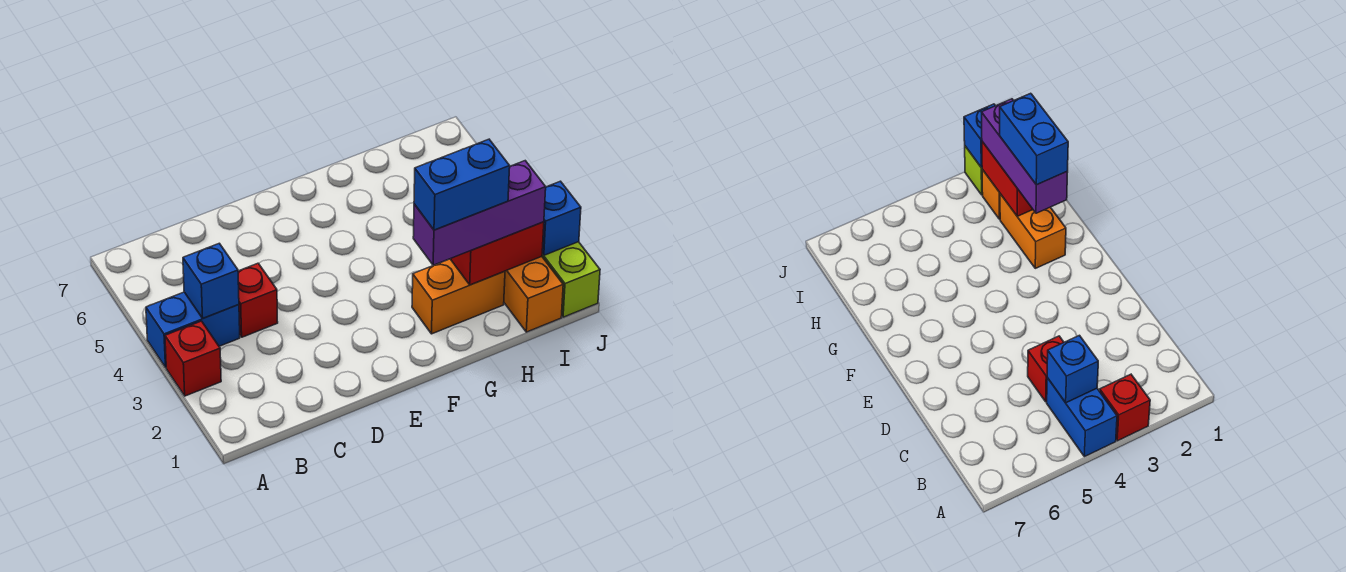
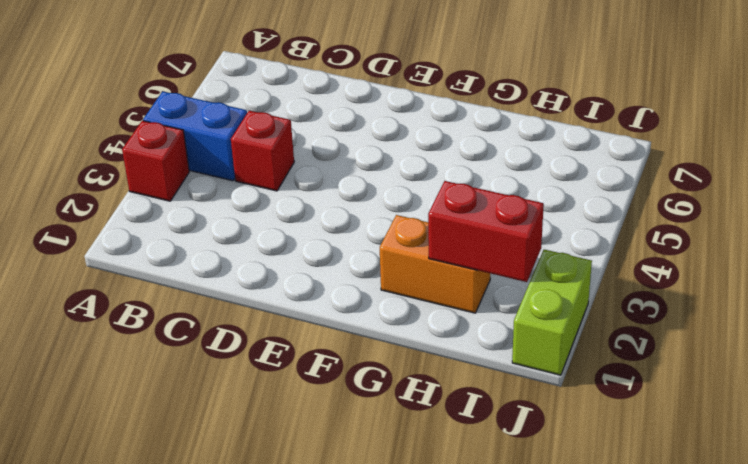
none -> orange brick I1:I2 level 1
none -> blue brick B4 level 2

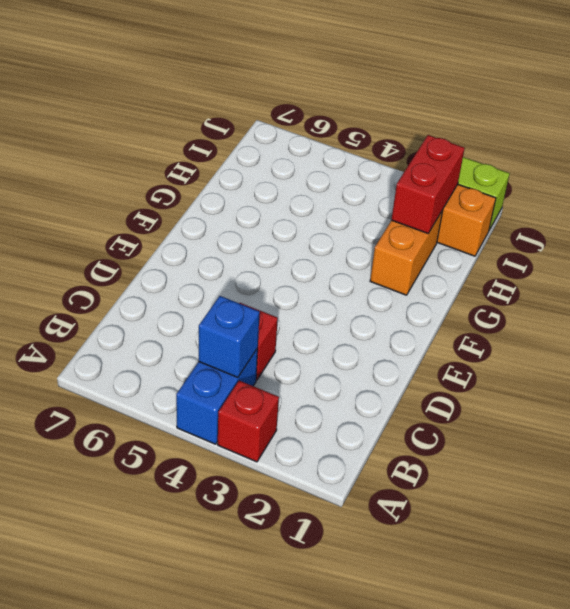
none -> blue brick J2 level 2
none -> purple brick G2:I2 level 3

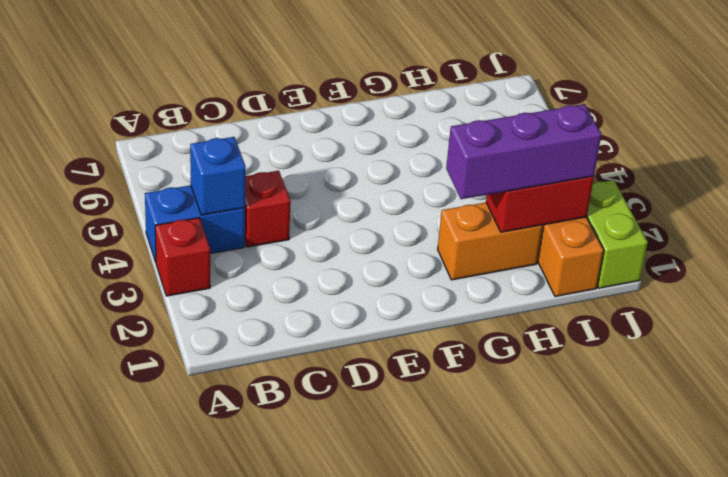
none -> blue brick J2 level 2
none -> blue brick G2:H2 level 4

